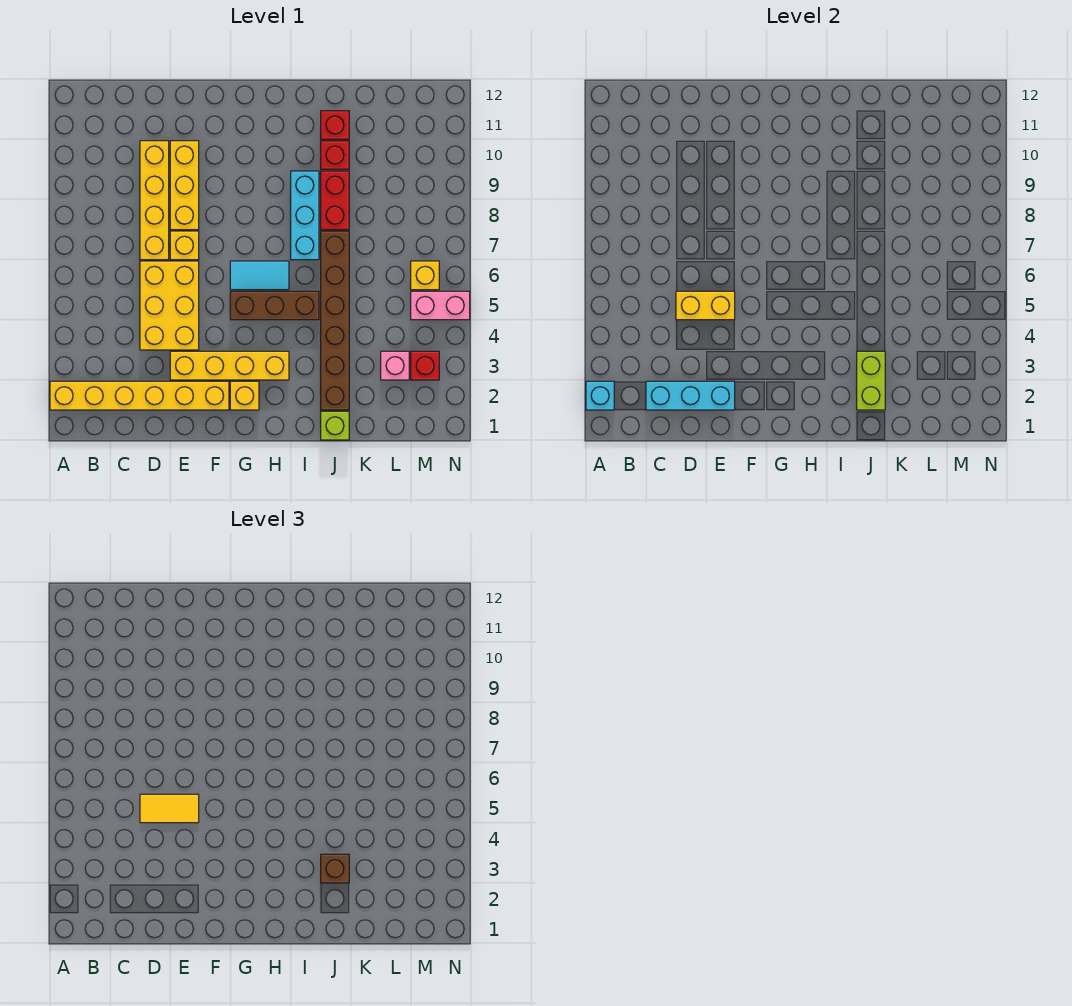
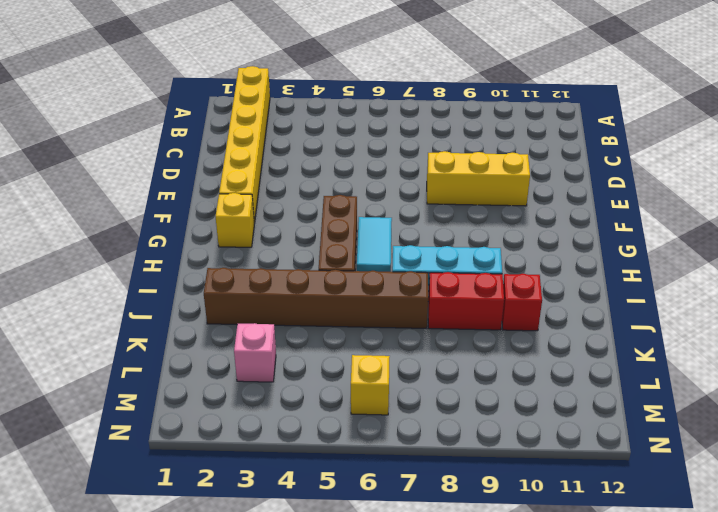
none -> yellow brick D4:E6 level 1
none -> yellow brick D7:D10 level 1
none -> yellow brick E3:H3 level 1

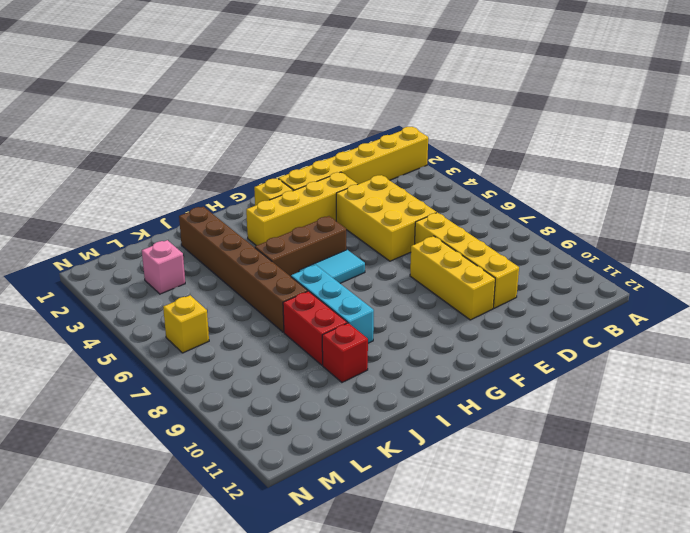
none -> yellow brick E7 level 1
none -> lime brick J1 level 1
none -> red brick J11 level 1

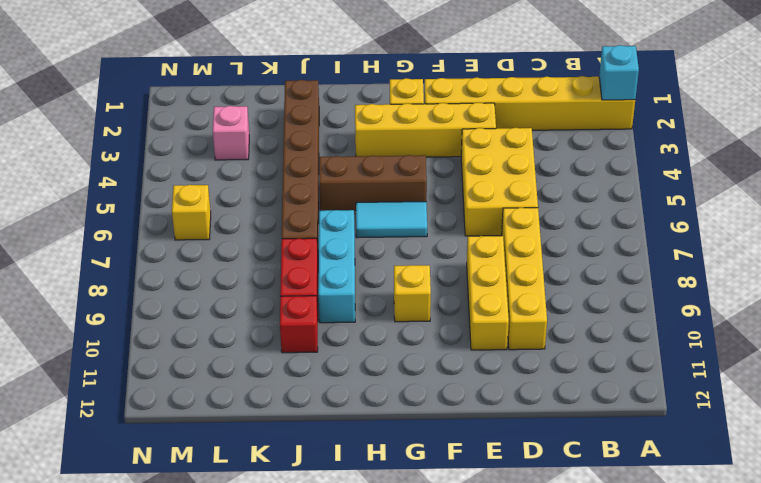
yellow brick G9 level 1 -> yellow brick E7 level 1
none -> lime brick J1 level 1
none -> red brick J11 level 1
none -> red brick M3 level 1

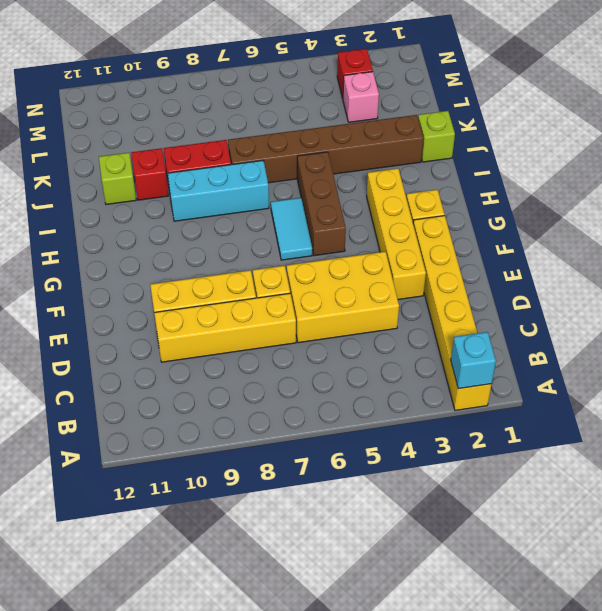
lime brick J11 level 1 -> red brick J11 level 1
none -> pink brick M5:N5 level 1
none -> yellow brick M6 level 1
none -> cyan brick C2:E2 level 2

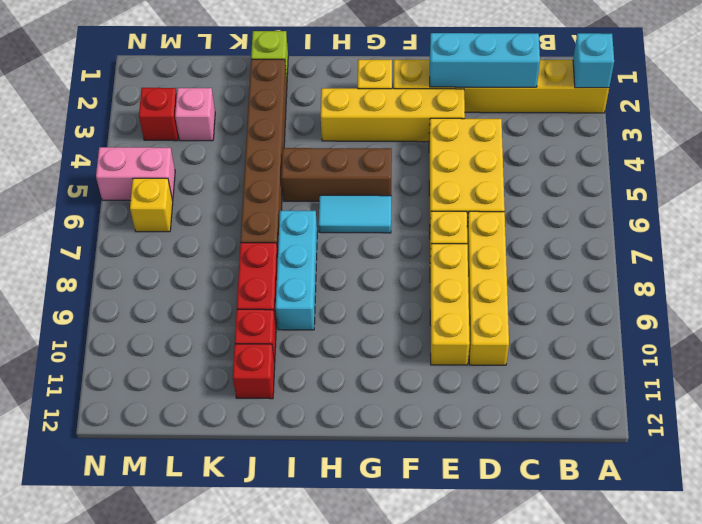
none -> yellow brick D5:E5 level 2
none -> lime brick J2:J3 level 2
none -> yellow tile D5:E5 level 3

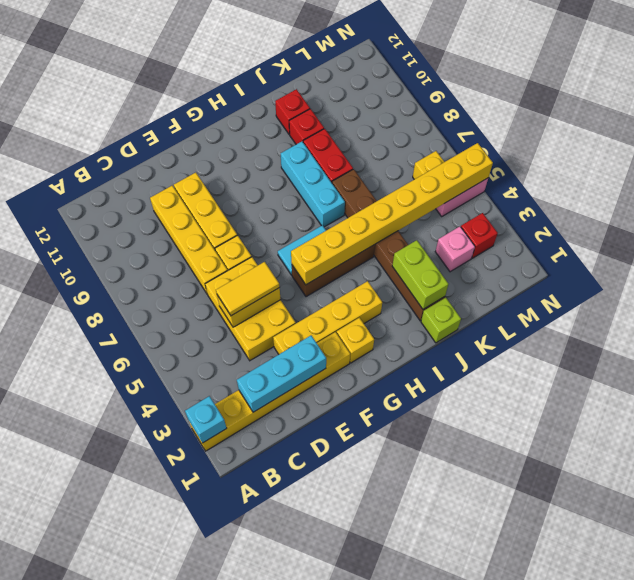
yellow brick G5:N5 level 2 -> none
none -> brown brick J3 level 3

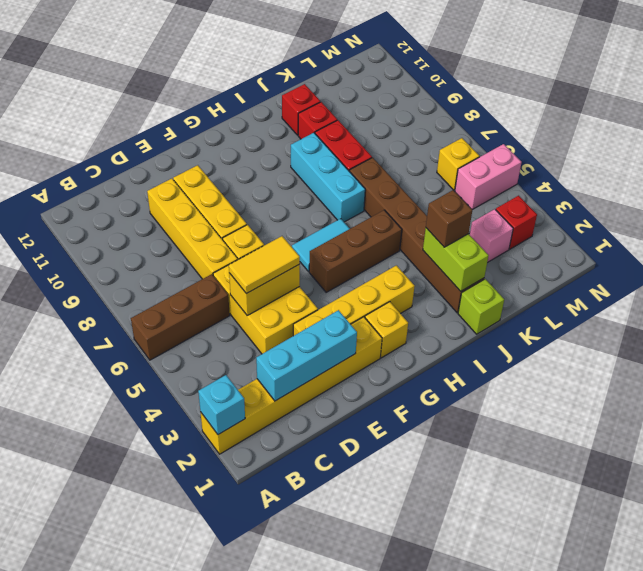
brown brick A6:C6 level 1 -> none

